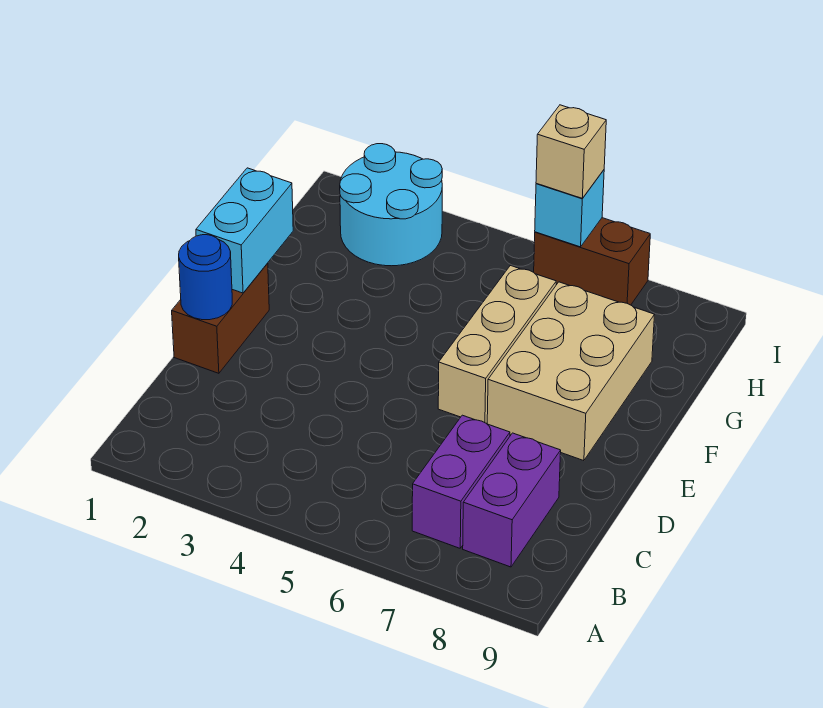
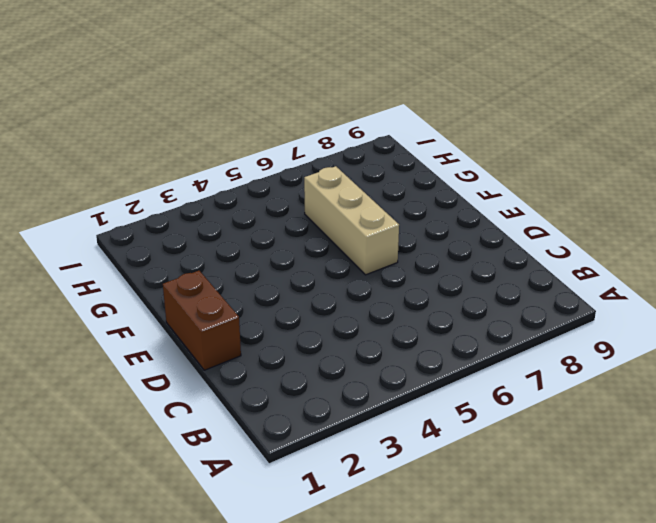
none -> purple brick B7:C7 level 1
none -> purple brick B8:C8 level 1

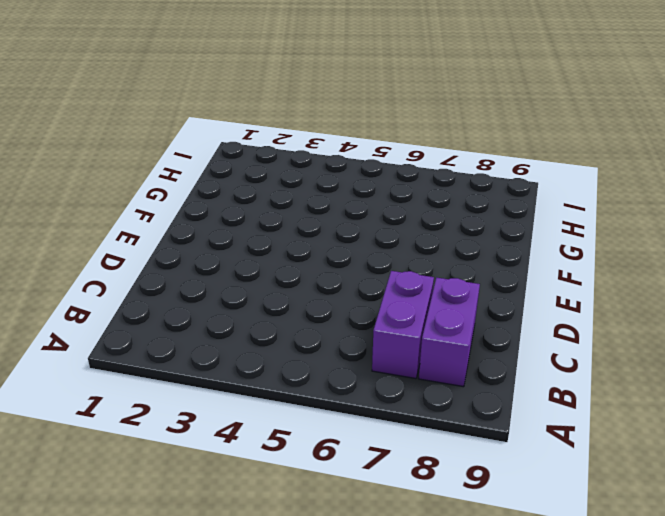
none -> brown brick D1:E1 level 1
none -> tan brick E6:G6 level 1

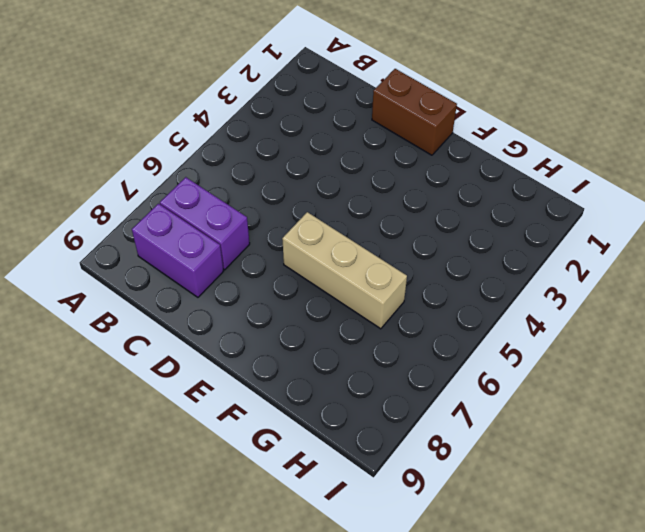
none -> tan brick E7:G8 level 1
none -> cyan round brick H2:I3 level 1

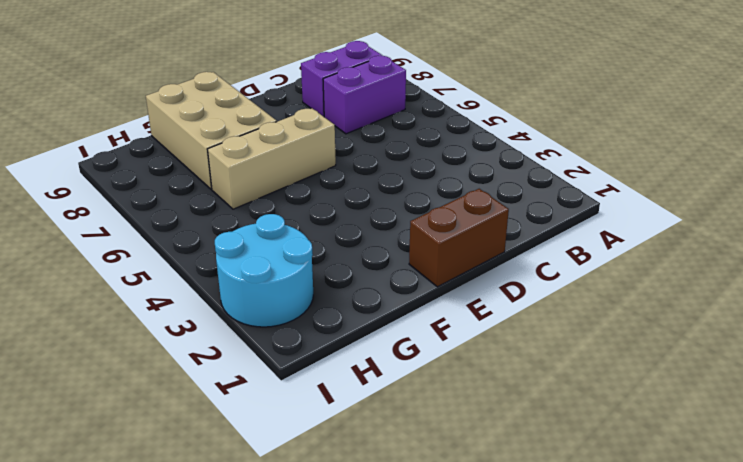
tan brick F7:G9 level 1 -> tan brick E7:G8 level 1
none -> brown brick I6:I7 level 1
none -> blue round brick D1 level 2

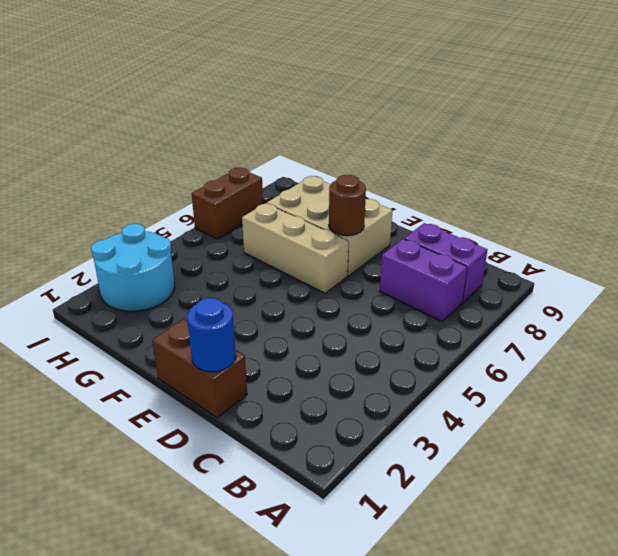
brown round brick E7 level 2 -> none
none -> cyan brick E1:F1 level 2
none -> cyan brick I6 level 2

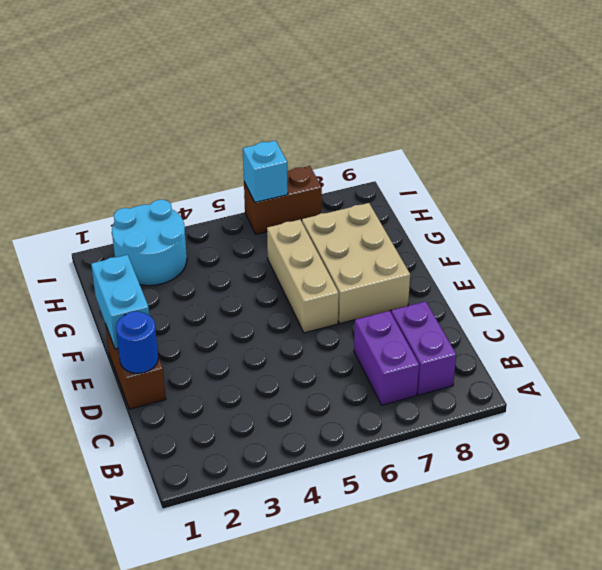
none -> tan brick I6 level 3

